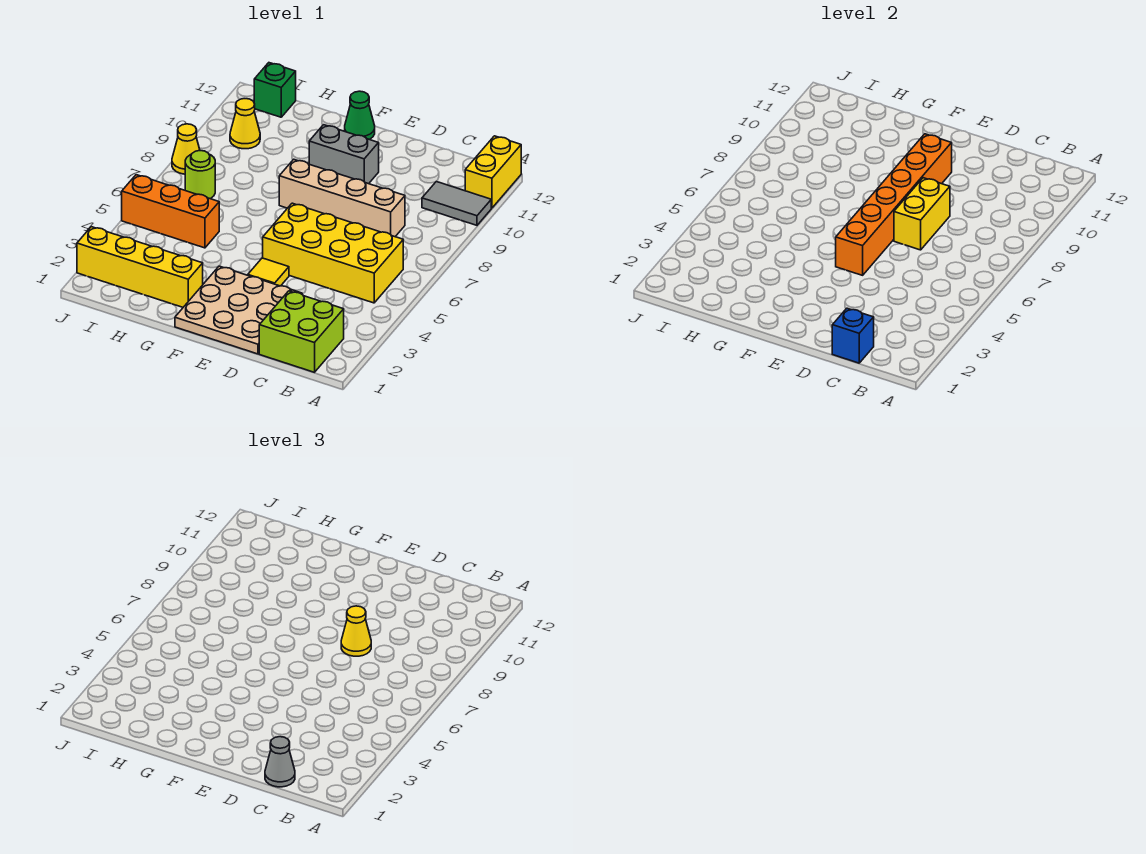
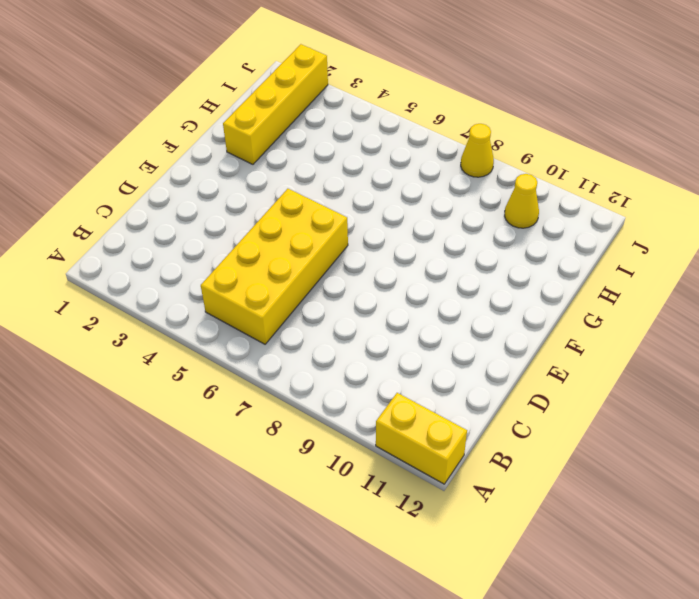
none -> grey tile A10:B10 level 1
none -> lime brick B1:C2 level 1
none -> tan brick C8:F8 level 1

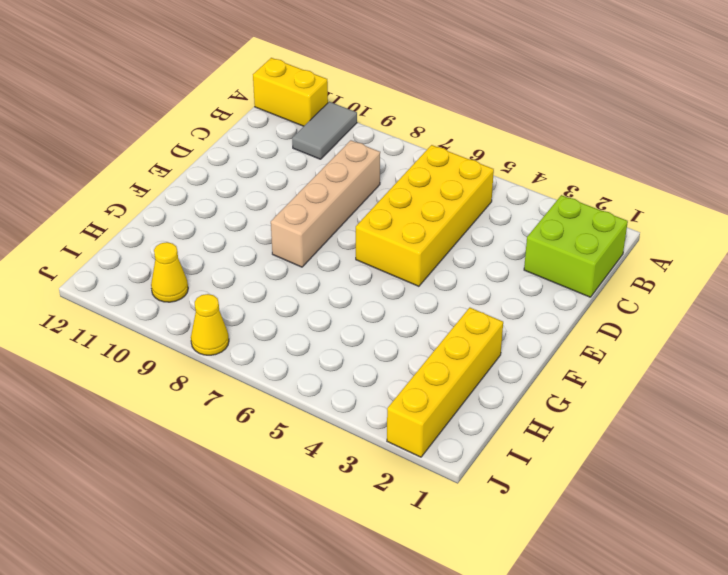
none -> tan plate D1:F3 level 1
none -> yellow tile E4 level 1
none -> grey brick E10:F10 level 1

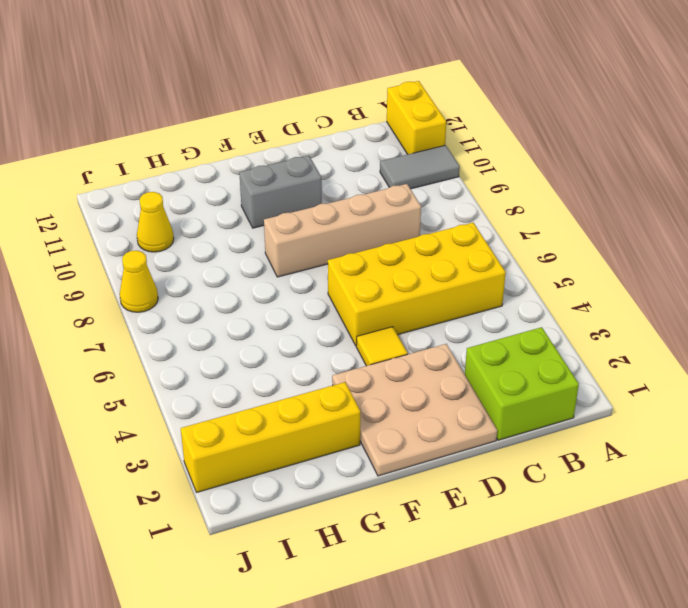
none -> green cone F12 level 1
none -> orange brick H5:J5 level 1
none -> lime round brick I7 level 1

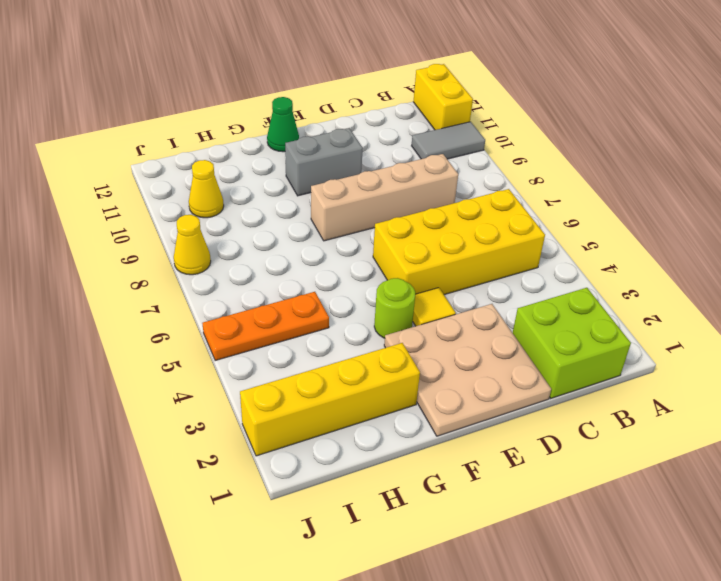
lime round brick F4 level 1 -> lime round brick I7 level 1
orange plate H5:J5 level 1 -> orange brick H5:J5 level 1
none -> green brick I12 level 1
none -> blue brick C1 level 2
none -> yellow brick D7:D8 level 2

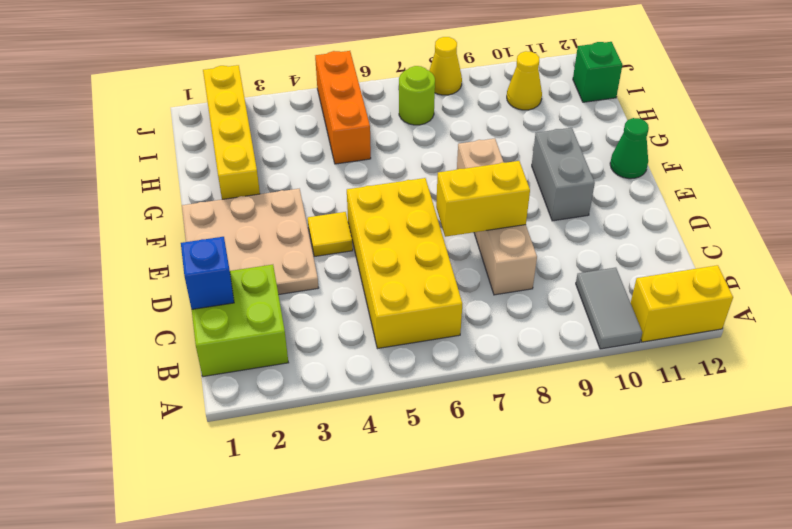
none -> orange brick E5:E10 level 2
none -> grey cone C1 level 3
none -> yellow cone D8 level 3

